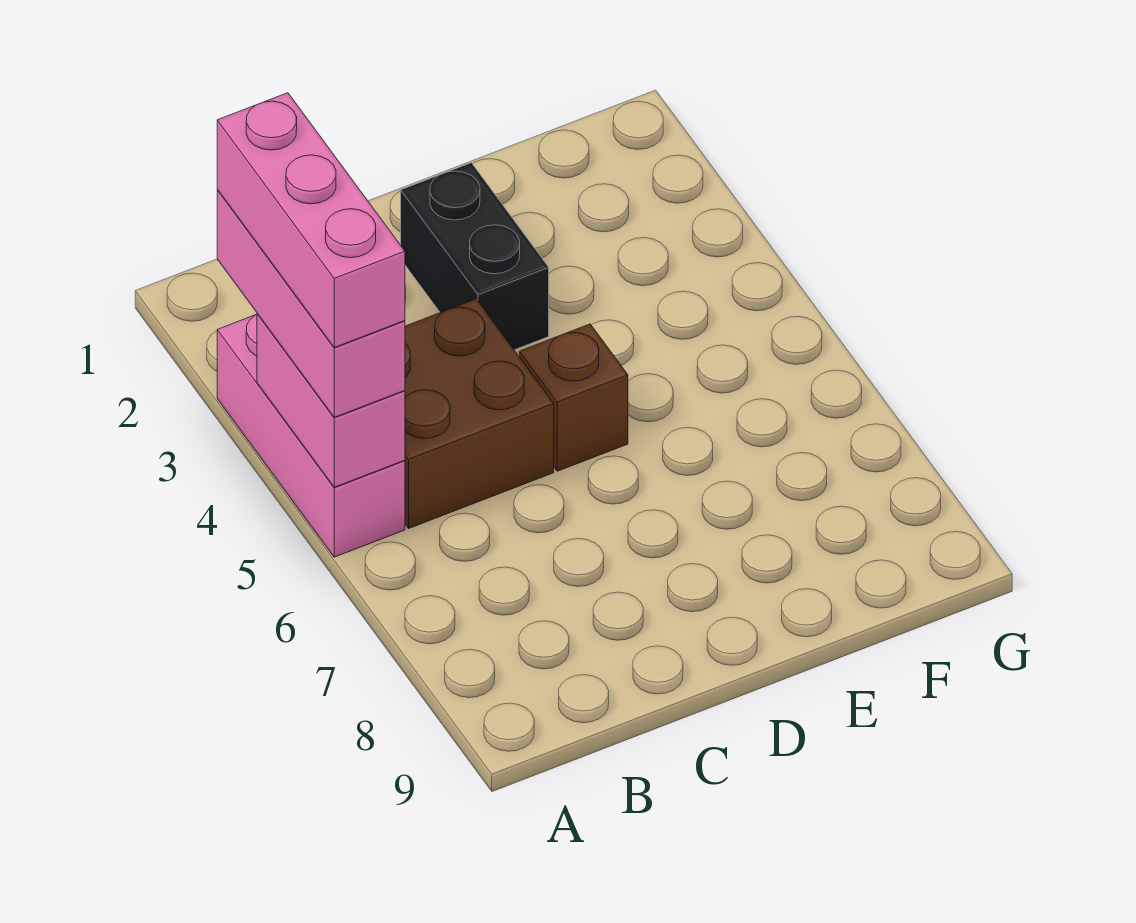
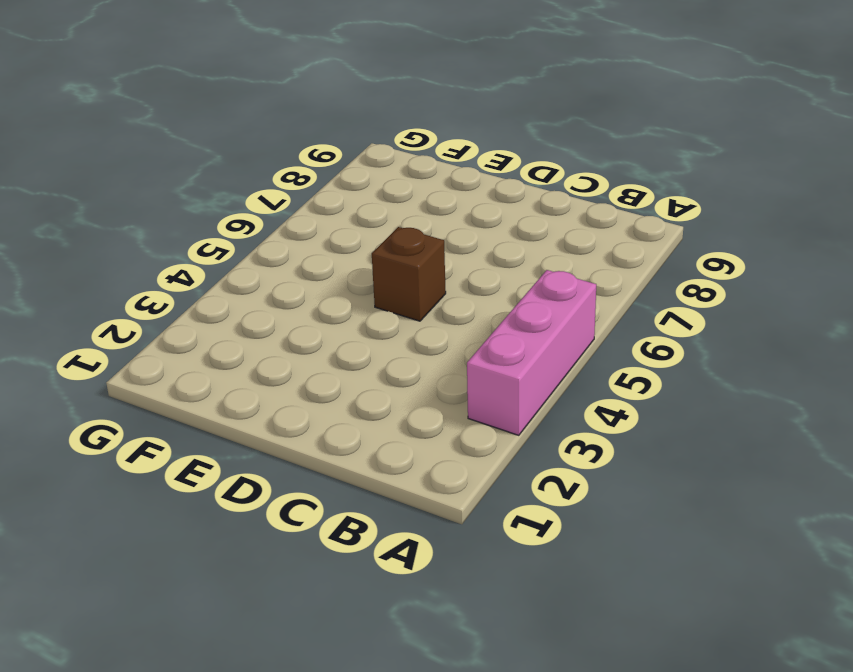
none -> brown brick B4:C5 level 1
none -> black brick D2:D3 level 1

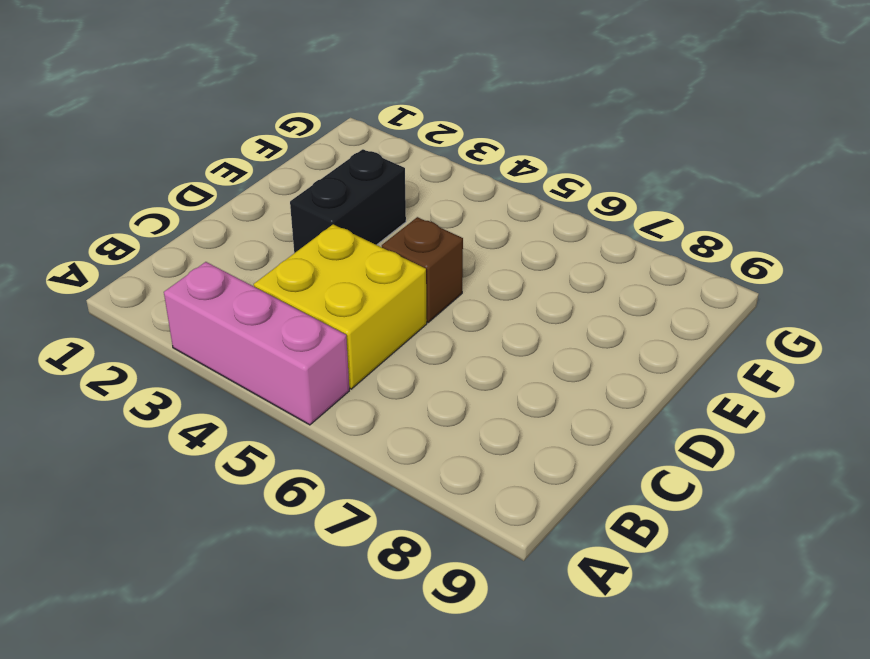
yellow brick B4:C5 level 1 -> brown brick B4:C5 level 1
black brick D3:E3 level 1 -> black brick D2:D3 level 1
none -> pink brick A4:A5 level 2
none -> pink brick A3:A5 level 3

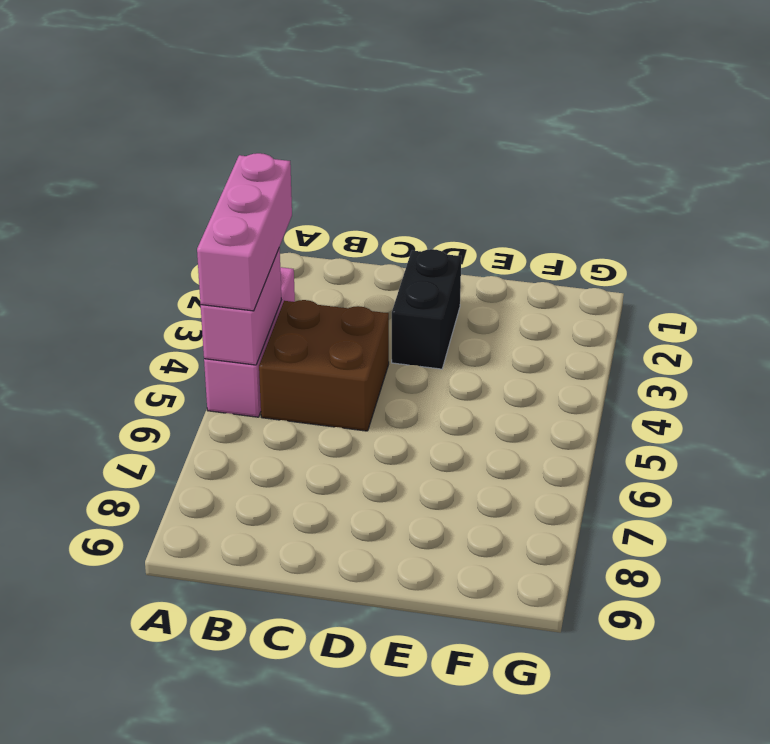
none -> brown brick D5 level 1
none -> pink brick A3:A5 level 4

